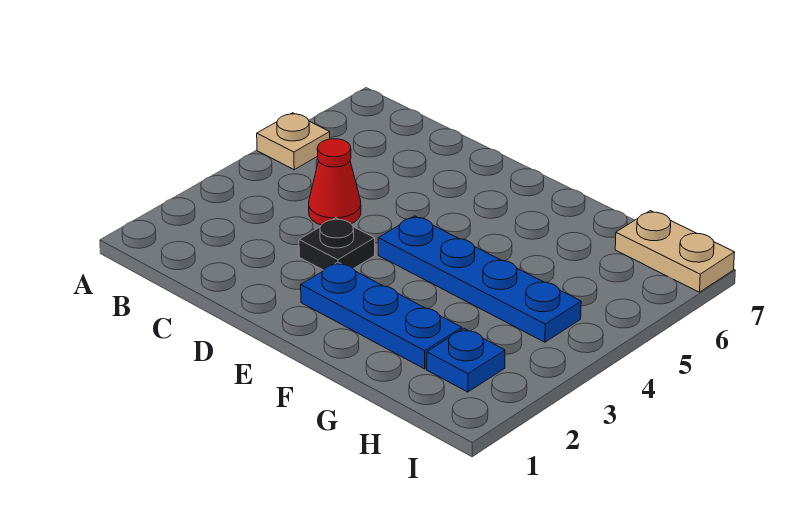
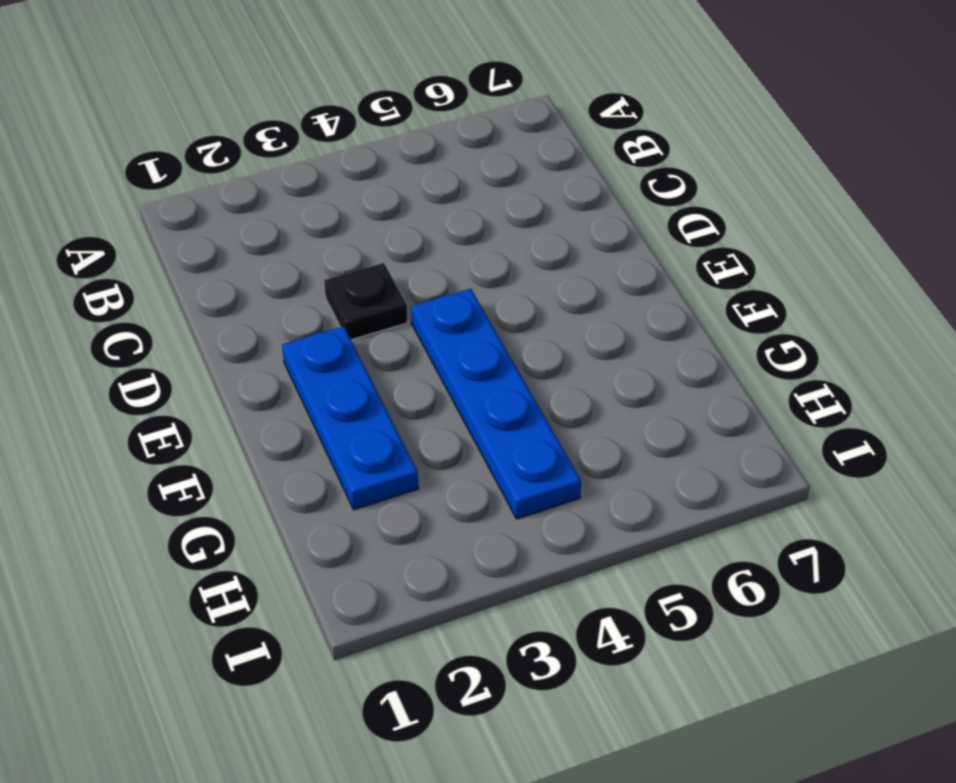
none -> tan plate A5 level 1
none -> red cone C4 level 1

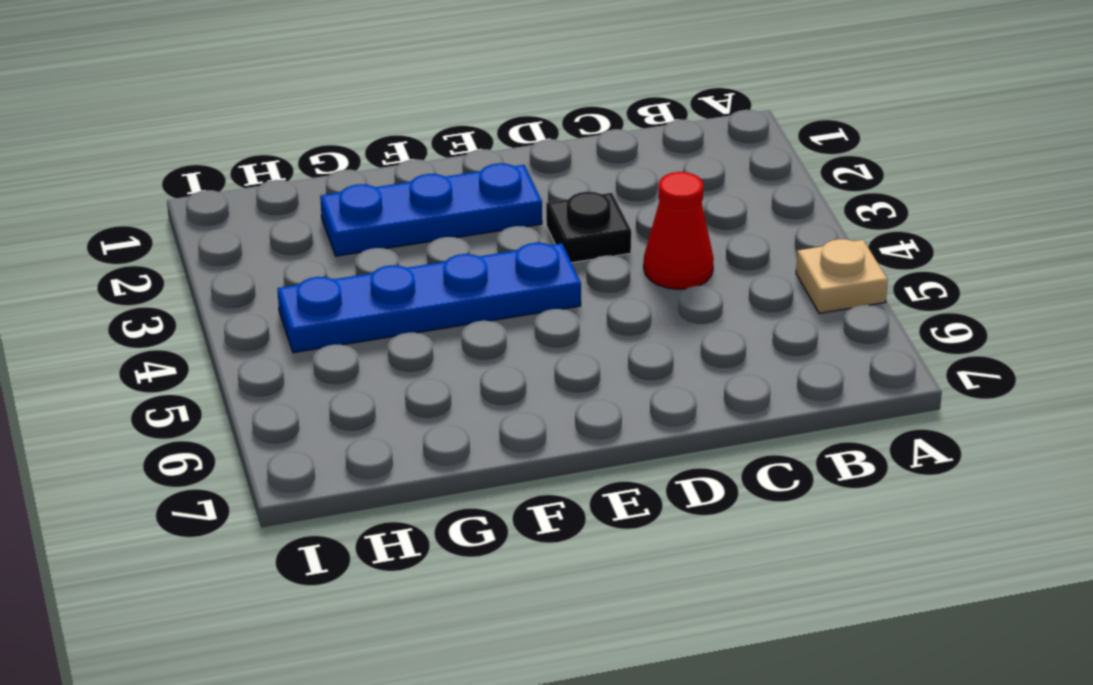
none -> blue plate H2 level 1
none -> tan plate H7:I7 level 1

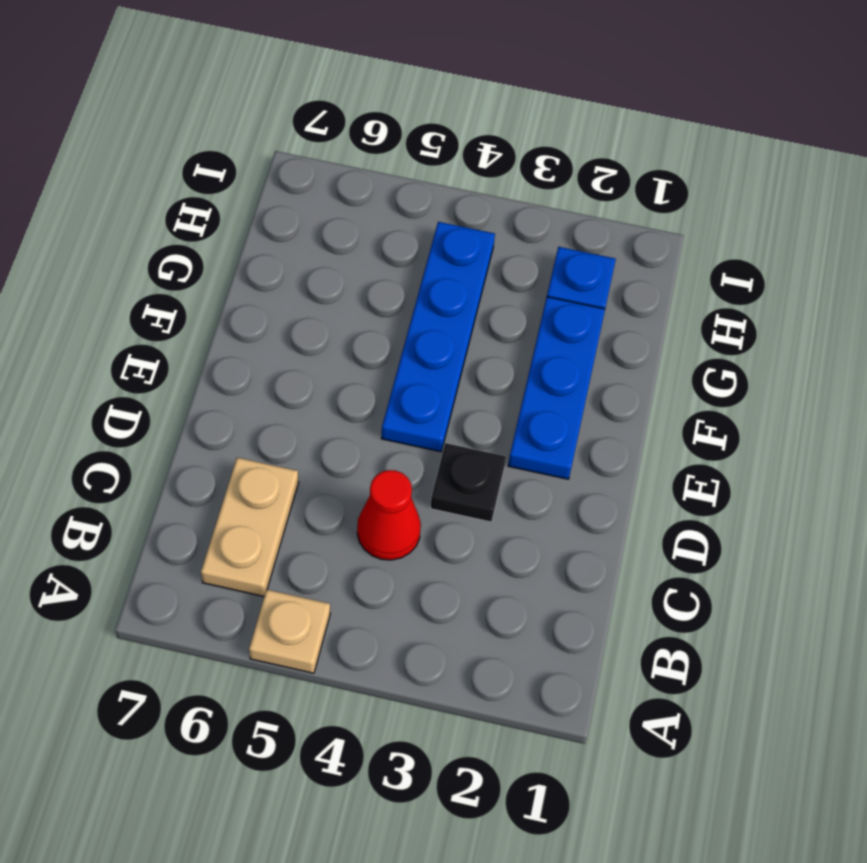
tan plate B6:C6 level 1 -> tan plate H7:I7 level 1

